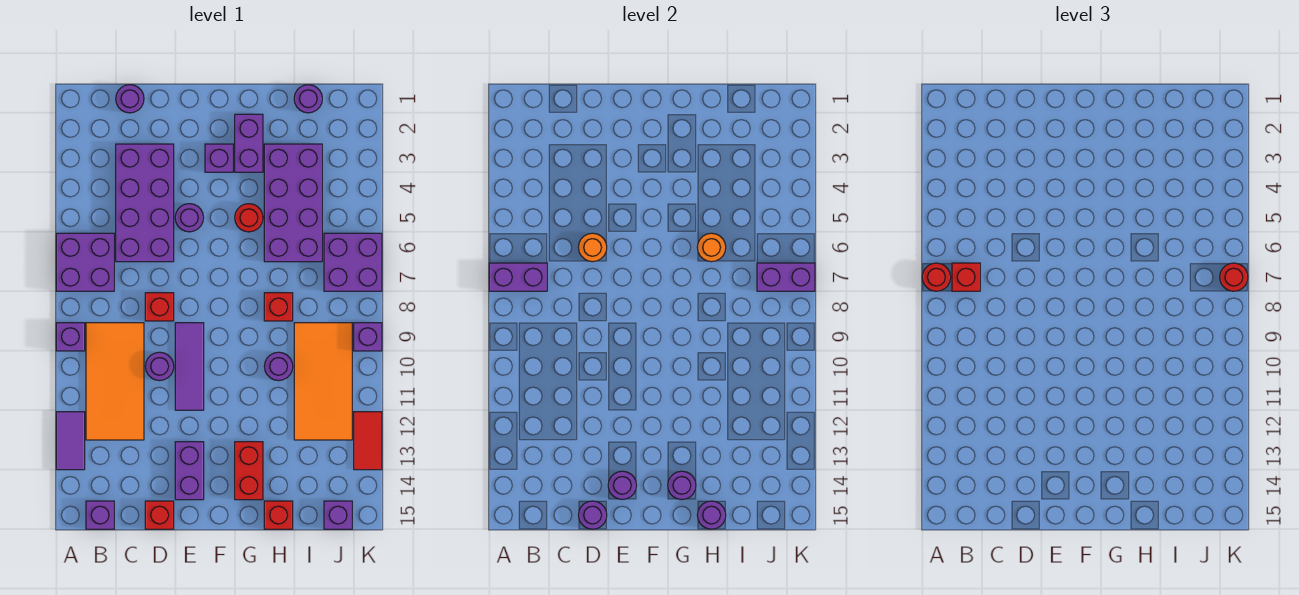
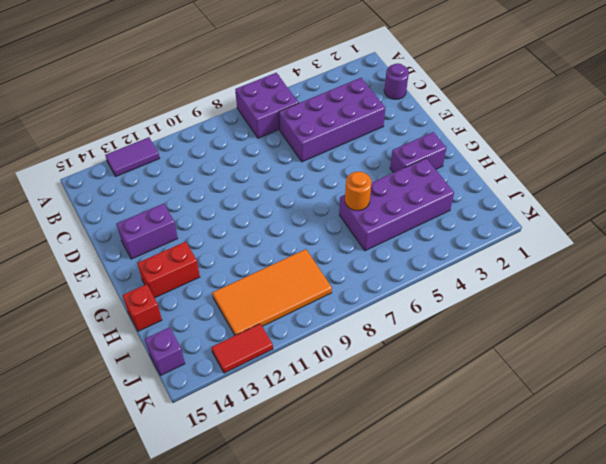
none -> purple brick A9 level 1
none -> orange tile B9:C12 level 1
none -> purple brick B15 level 1
none -> red brick D8 level 1

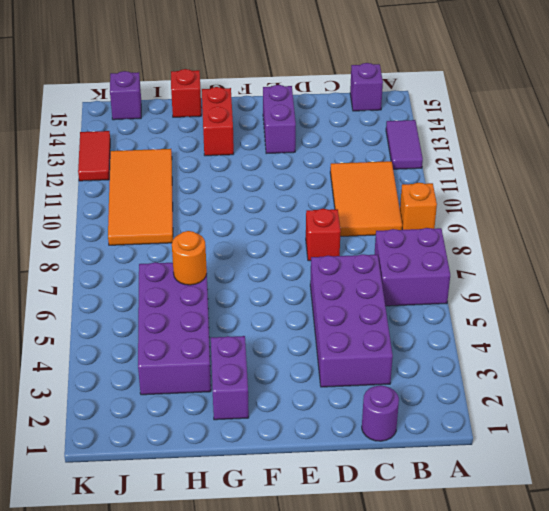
orange brick A9 level 1 -> purple brick A9 level 1
orange tile B9:C11 level 1 -> orange tile B9:C12 level 1
none -> purple round brick D10 level 1
none -> red brick D15 level 1
none -> purple round brick E5 level 1
none -> purple tile E9:E11 level 1

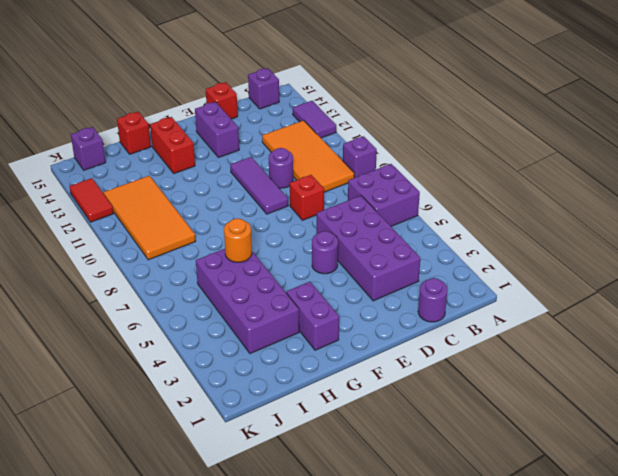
none -> purple brick F3 level 1
none -> red round brick G5 level 1
none -> red brick H8 level 1
none -> purple round brick H10 level 1

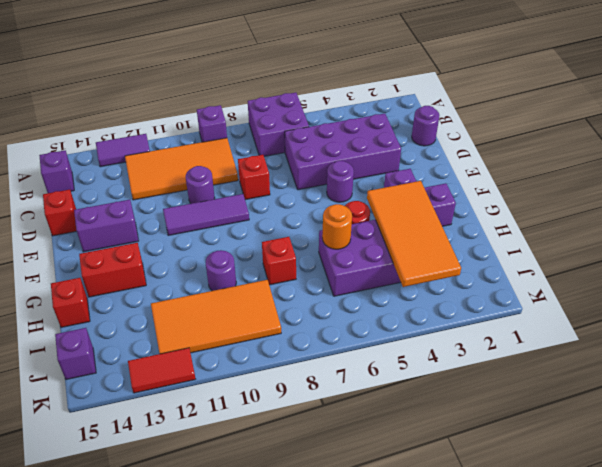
orange tile G3:J4 level 2 -> none
none -> purple round brick I1 level 1
none -> purple brick J6:K7 level 1
none -> purple brick K9 level 1
none -> purple brick A7:B7 level 2

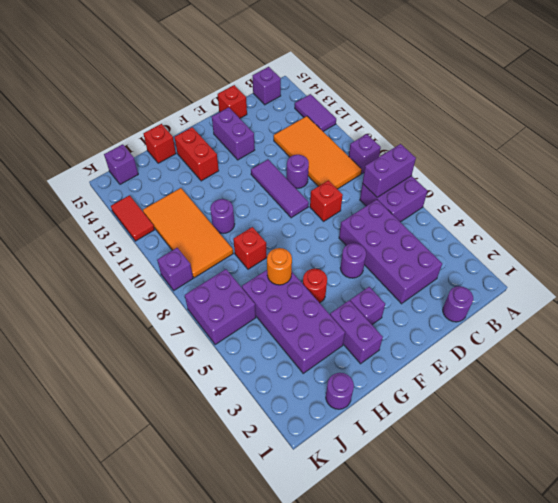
none -> orange round brick D6 level 2
none -> purple round brick D15 level 2
none -> purple round brick E14 level 2
none -> purple round brick G14 level 2

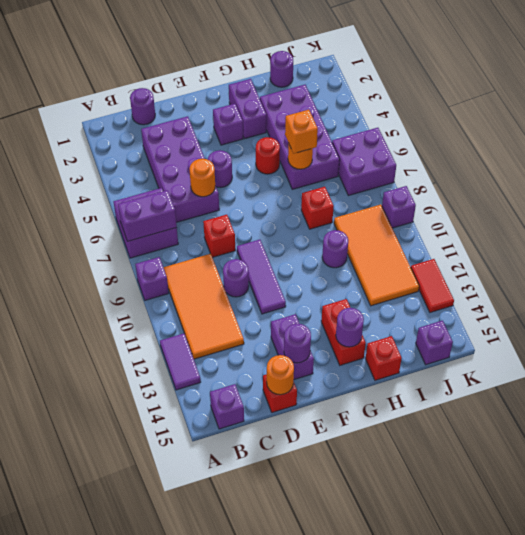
orange round brick D15 level 2 -> purple round brick D15 level 2
orange brick H6 level 3 -> none
none -> purple round brick H15 level 2
none -> purple brick J7:K7 level 2
none -> red round brick A7 level 3
none -> red brick B7 level 3

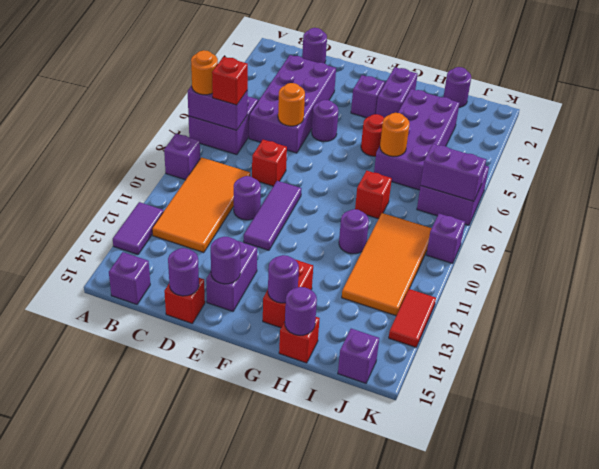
orange round brick A7 level 3 -> red round brick A7 level 3
none -> red round brick K7 level 3

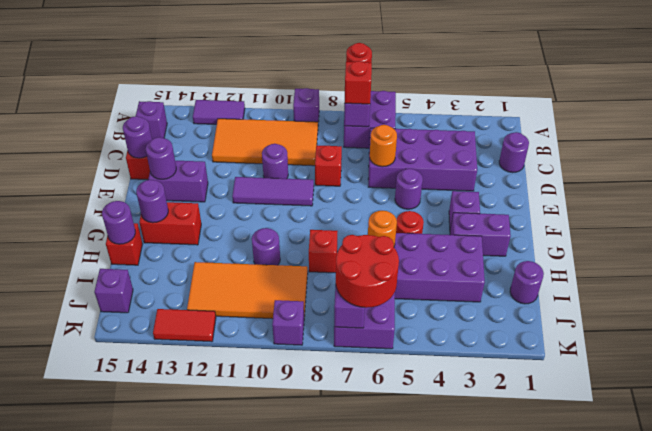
red round brick J6:K7 level 3 -> red round brick K7 level 3

